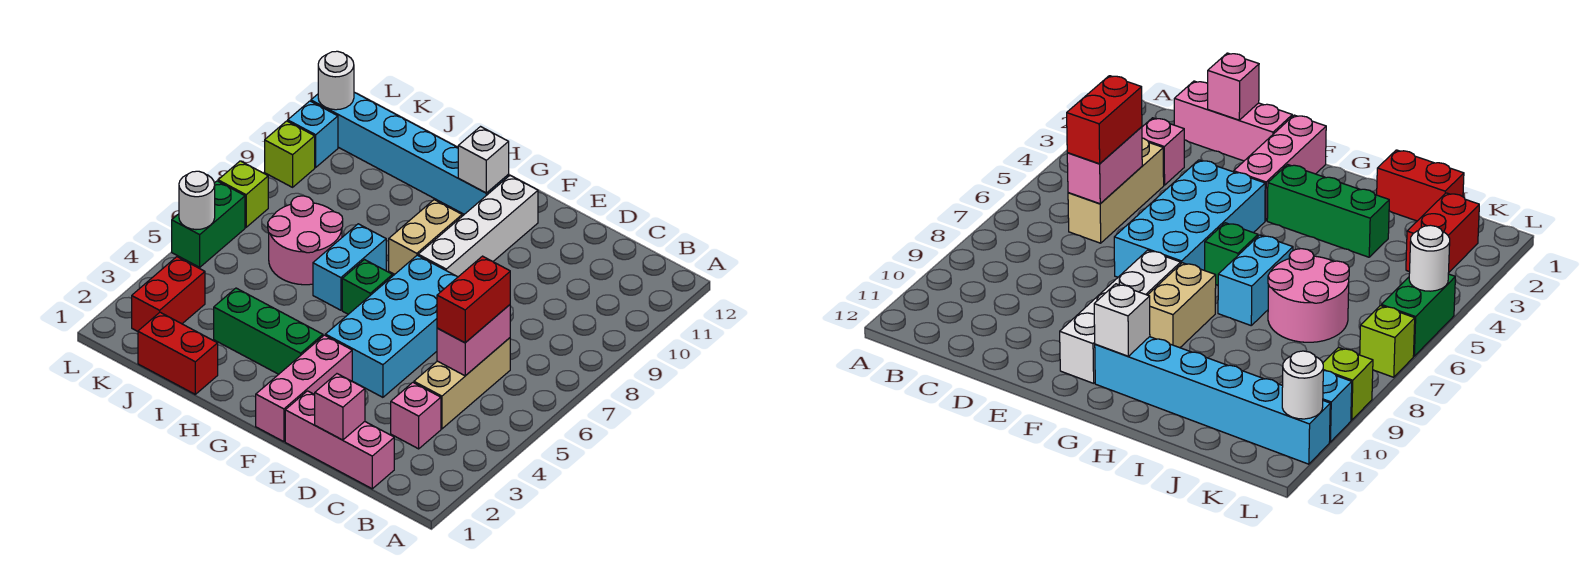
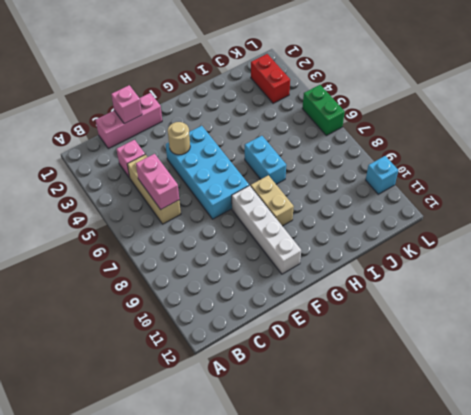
tan round brick E4 level 2 -> none
none -> pink brick F1:F3 level 1
none -> green brick G3:I3 level 1
none -> green brick G6 level 1

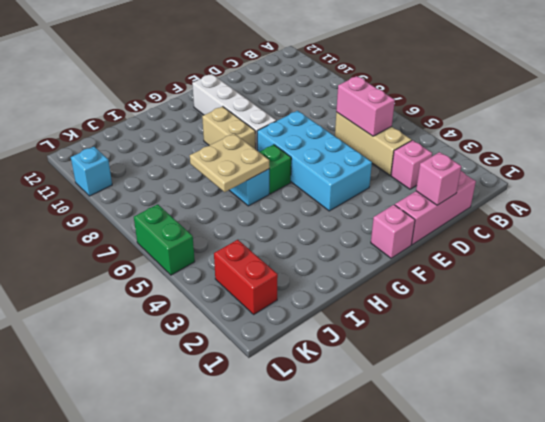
pink brick F1 level 1 -> pink brick F1:F3 level 1
tan plate H6:I7 level 2 -> none
none -> green brick G3:I3 level 1
none -> cyan brick G11:L11 level 1
none -> red brick I1:J1 level 1

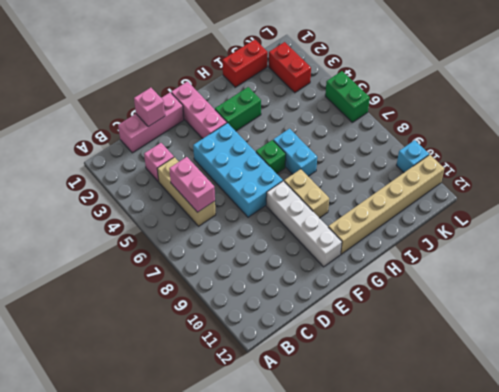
green brick G3:H3 level 1 -> green brick G3:I3 level 1
tan brick G11:L11 level 1 -> cyan brick G11:L11 level 1
none -> pink round brick I6:J7 level 1
none -> lime brick L7 level 1
none -> lime brick L9 level 1

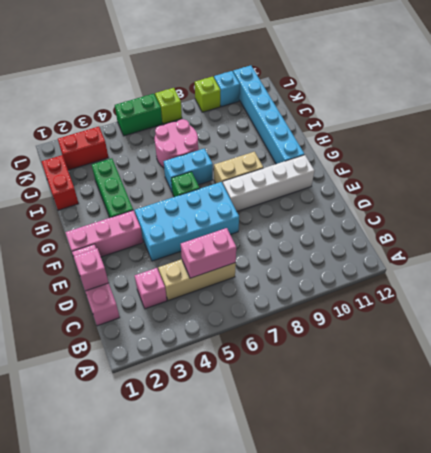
none -> white brick G11 level 2
none -> white round brick L5 level 2
none -> white round brick L11 level 2

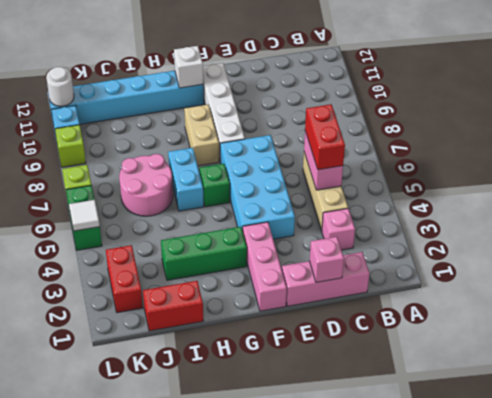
white tile L5 level 2 -> white round brick L5 level 2

